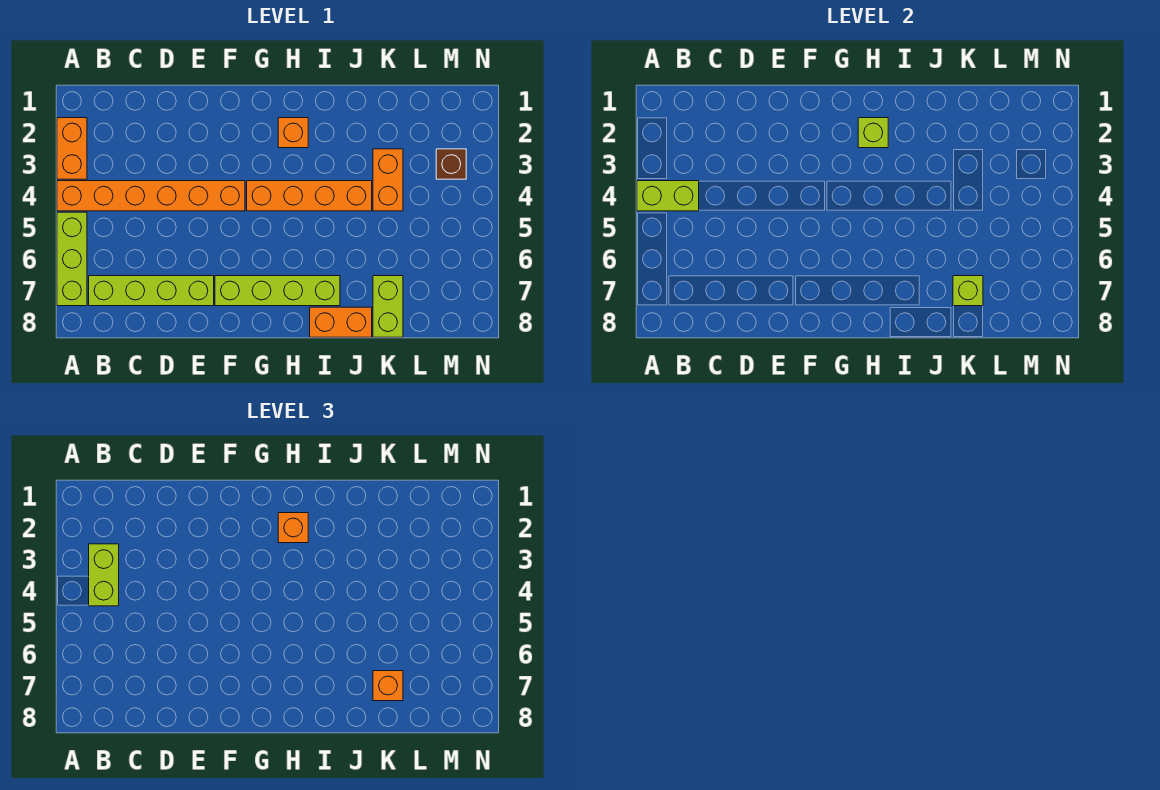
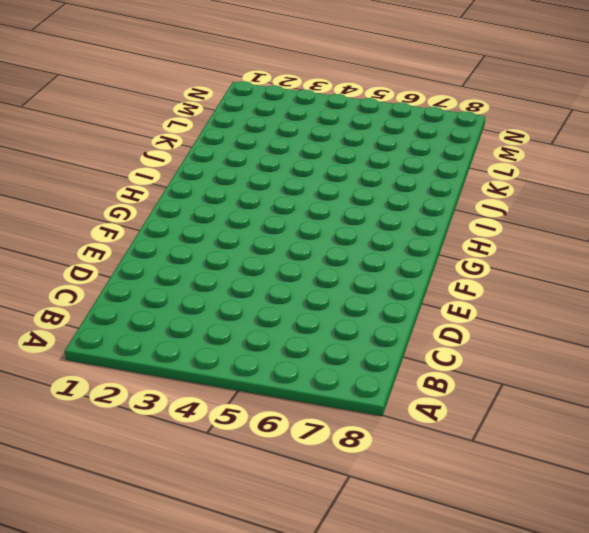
none -> orange brick A2:A3 level 1
none -> orange brick A4:F4 level 1
none -> lime brick A5:A7 level 1

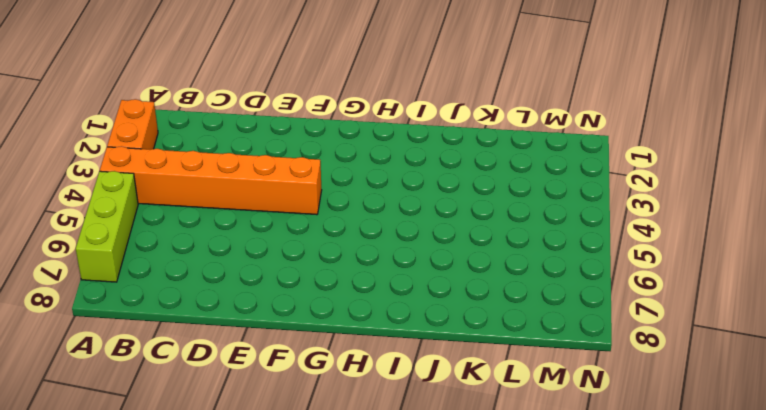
none -> lime brick B7:E7 level 1
none -> lime brick F7:I7 level 1
none -> orange brick G4:J4 level 1

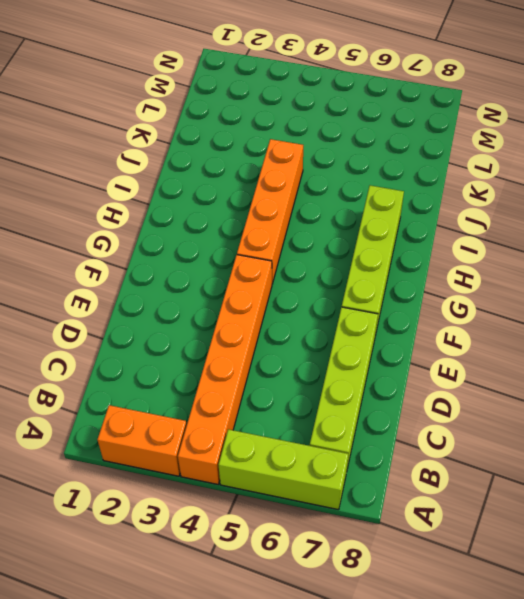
none -> orange brick H2 level 1
none -> orange brick I8:J8 level 1
none -> orange brick K3:K4 level 1

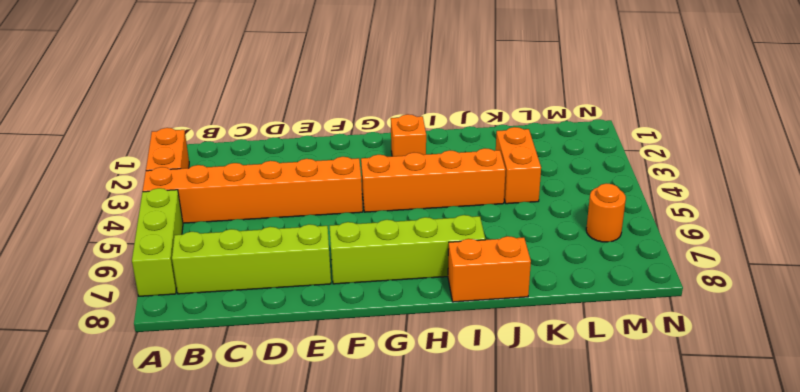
orange round brick M6 level 1 -> none
none -> lime brick K7:K8 level 1
none -> brown brick M3 level 1
none -> lime brick A4:B4 level 2

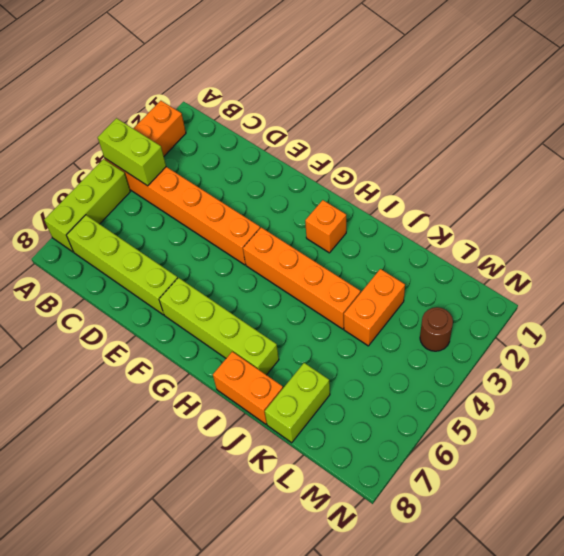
brown round brick M3 level 1 -> brown brick M3 level 1
none -> lime brick H2 level 2
none -> lime brick K7 level 2
none -> lime brick B3:B4 level 3

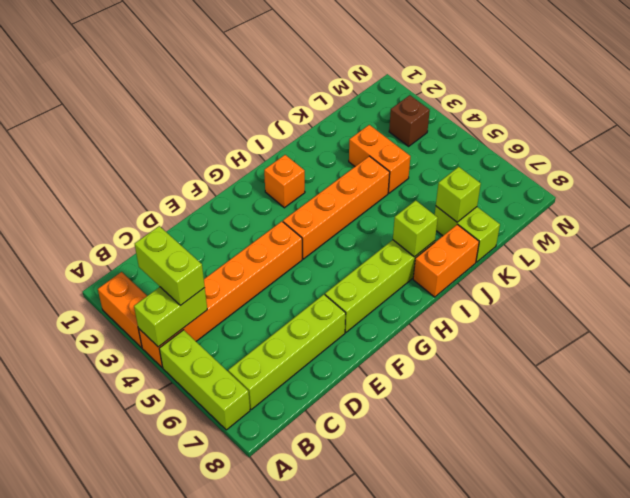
lime brick I7 level 2 -> lime brick H2 level 2
none -> orange brick H2 level 3
none -> orange brick K7 level 3

